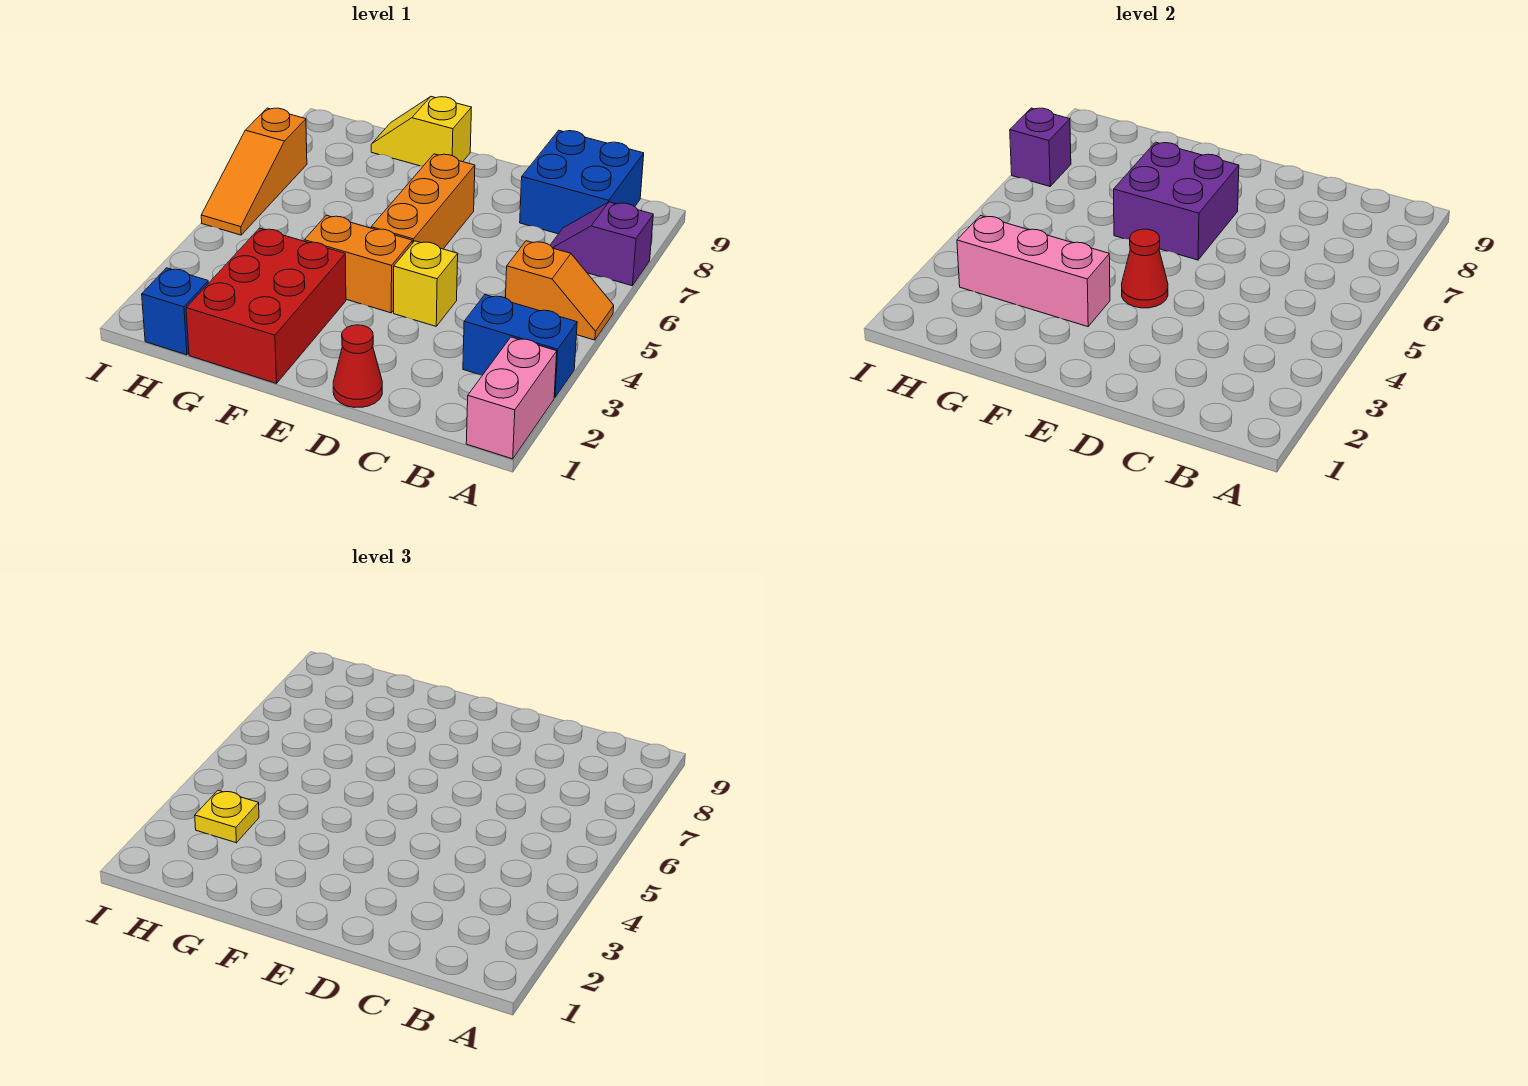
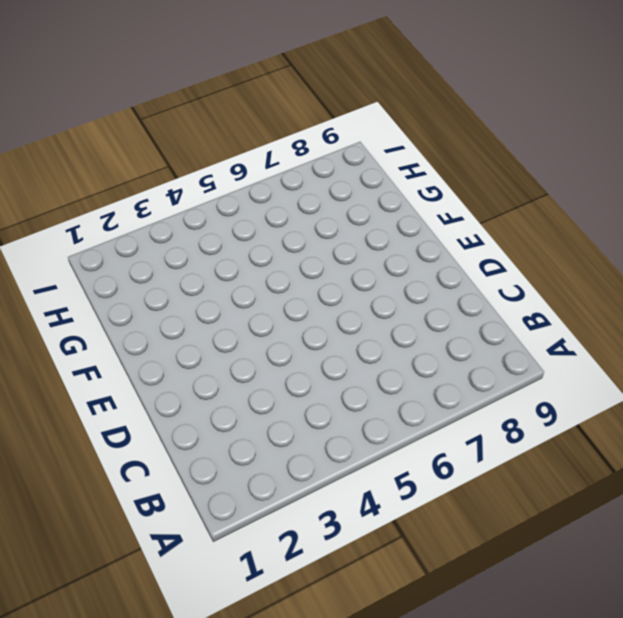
none -> pink brick A1:A2 level 1
none -> blue brick A3:B3 level 1
none -> orange slope A5:B5 level 1 top B

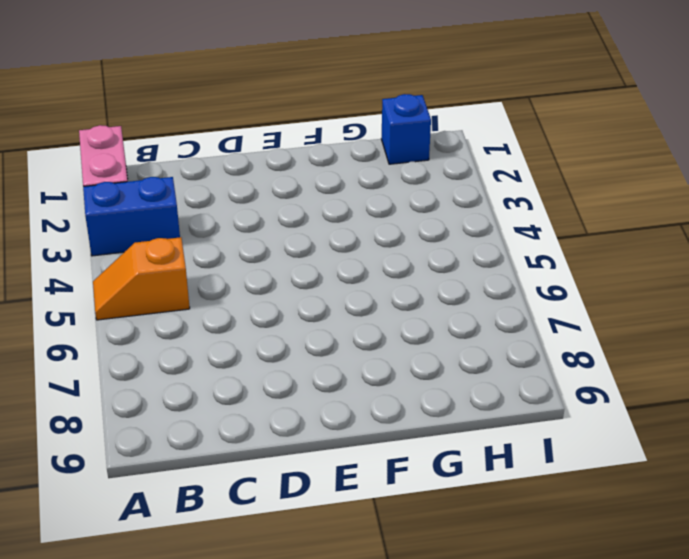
none -> purple slope A7:B7 level 1 top A
none -> blue brick B8:C9 level 1
none -> red cone D1 level 1

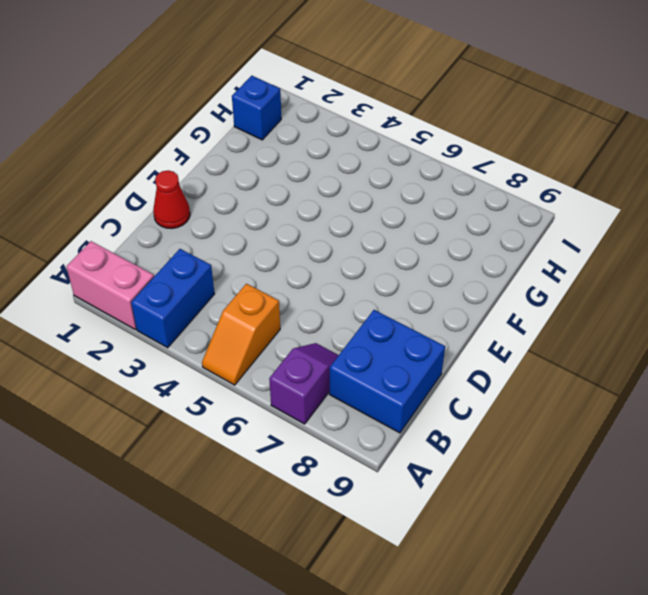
none -> yellow brick D4 level 1
none -> orange brick E4:F4 level 1
none -> orange brick E5:E7 level 1

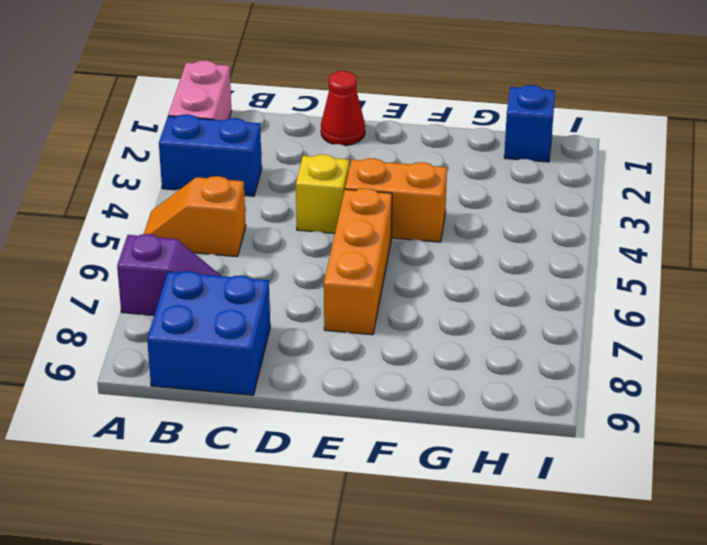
none -> red brick F1:G3 level 1
none -> yellow slope F9:G9 level 1 top F
none -> orange slope I5:I7 level 1 top 7

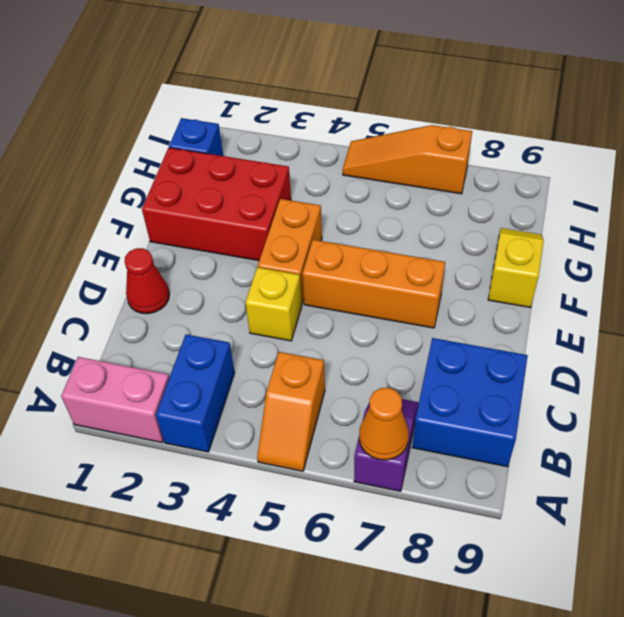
orange cone A7 level 2 -> none
none -> red cone E4 level 2
none -> purple brick E6:F7 level 2
none -> pink brick F3:H3 level 2

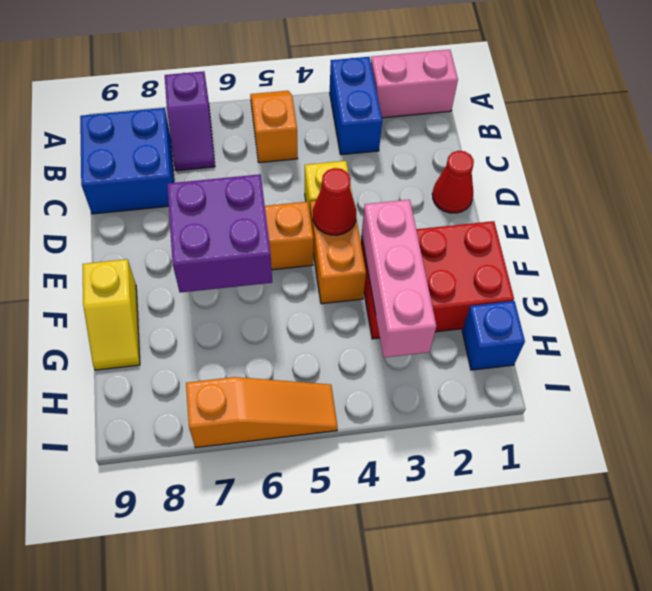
none -> purple brick I7 level 2
none -> yellow plate H3 level 3

